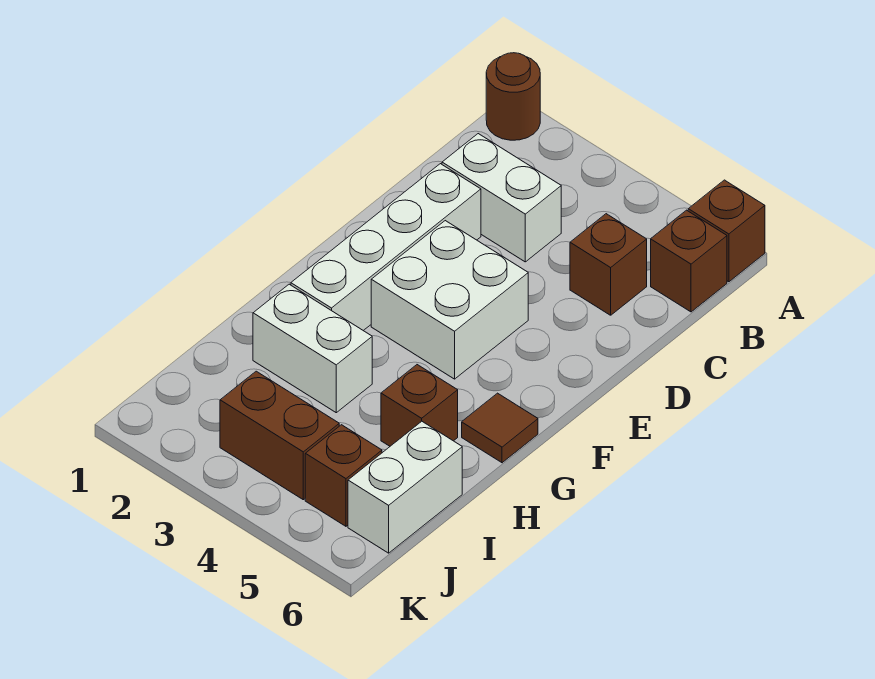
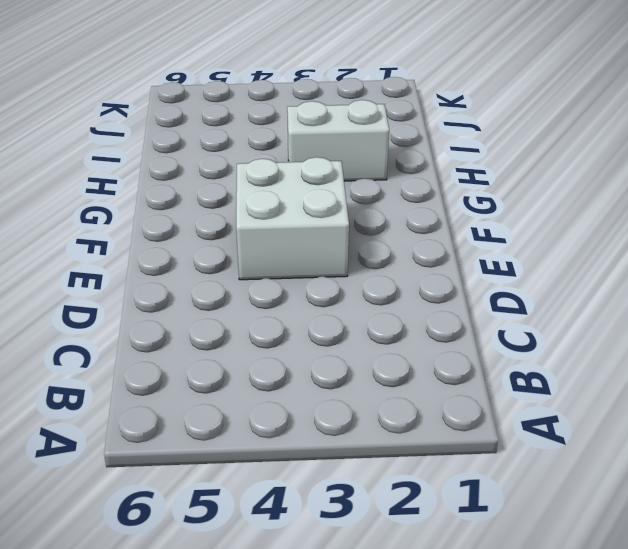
none -> brown round brick A1 level 1
none -> brown brick A6 level 1
none -> brown brick B6 level 1

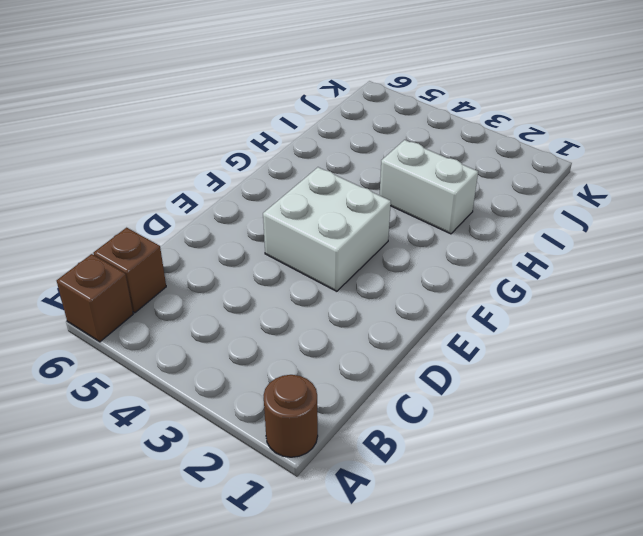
none -> white brick C2:C3 level 1
none -> brown brick C5 level 1
none -> white brick D2:G2 level 1

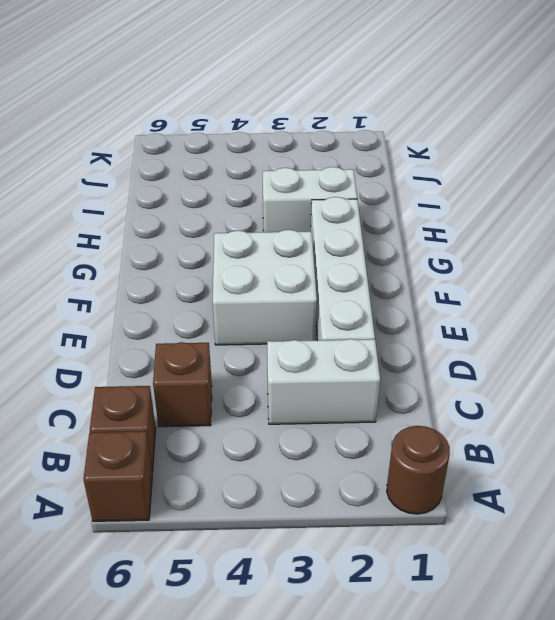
none -> brown tile G6 level 1
none -> brown brick H5 level 1
none -> white brick I6:J6 level 1

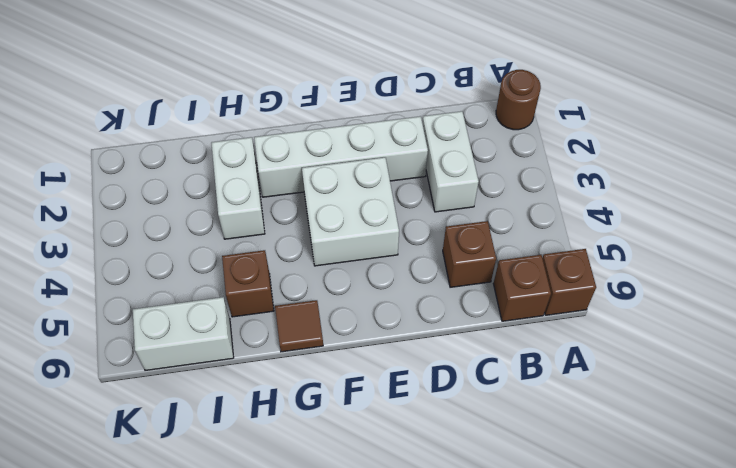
none -> brown brick J3:J4 level 1
none -> brown brick J5 level 1

